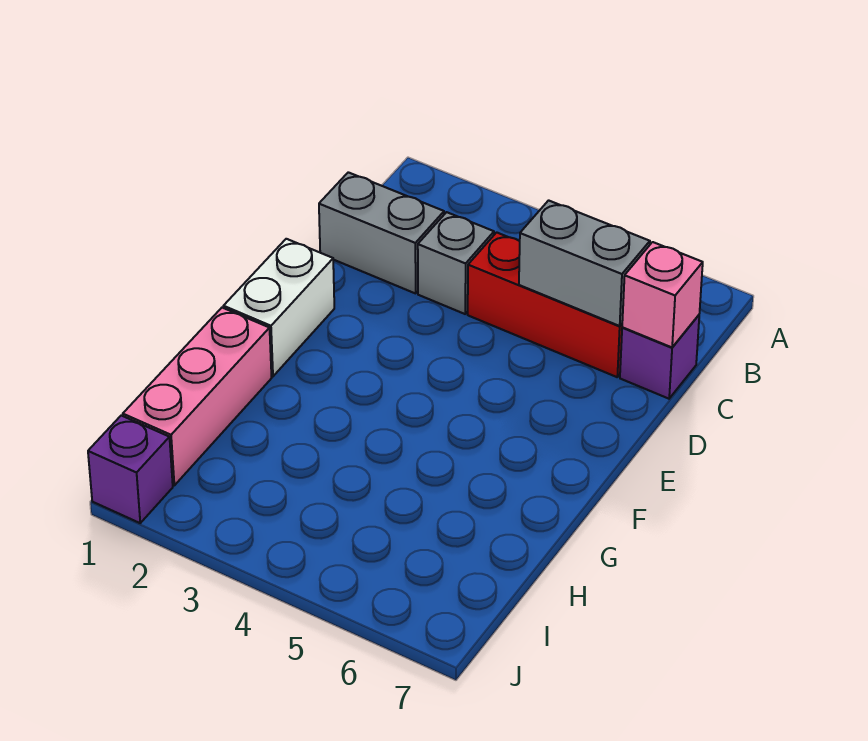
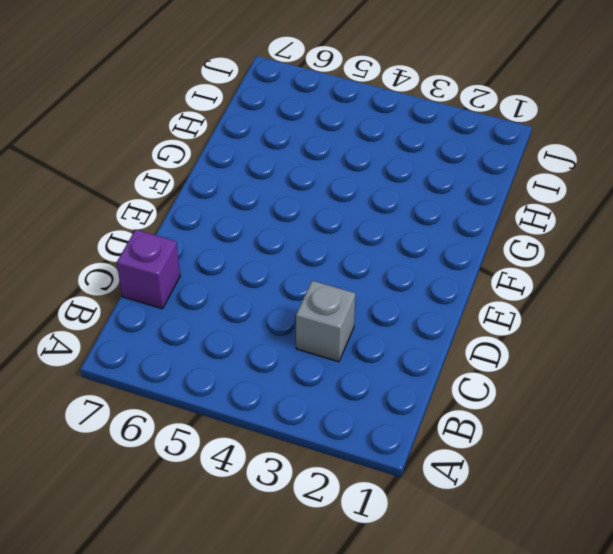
none -> grey brick C1:C2 level 1
none -> red brick C4:C6 level 1

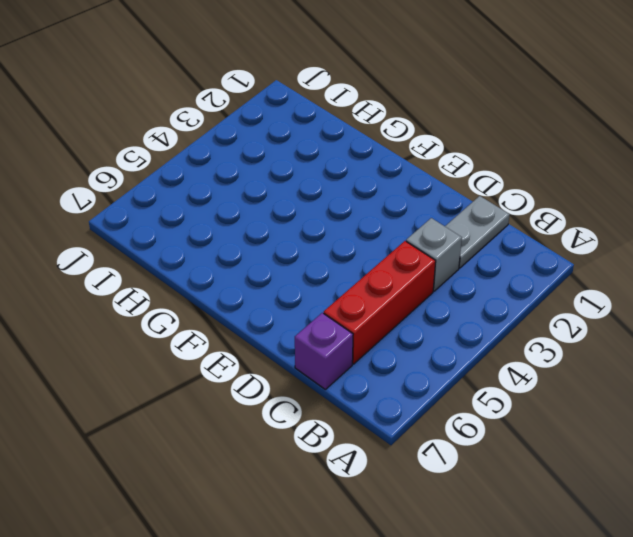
grey plate C1:C2 level 1 -> grey brick C1:C2 level 1
none -> white brick E1:F1 level 1
none -> pink brick G1:I1 level 1

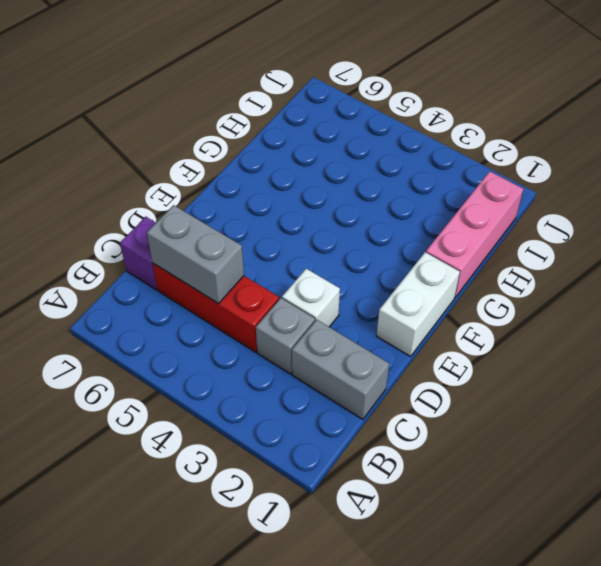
white brick D3 level 1 -> none
none -> purple brick J1 level 1
none -> pink brick C7 level 2

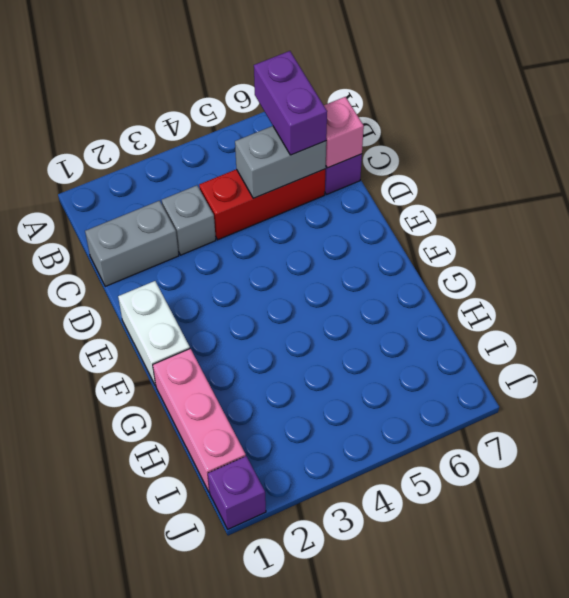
purple brick B6:C6 level 3 -> none

